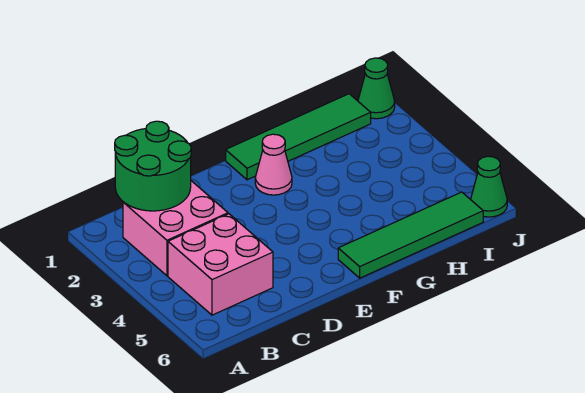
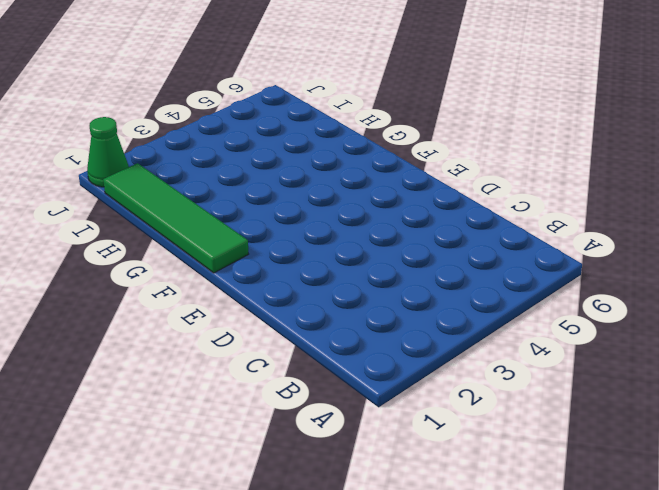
none -> pink brick B2:C3 level 1
none -> pink brick B4:C5 level 1

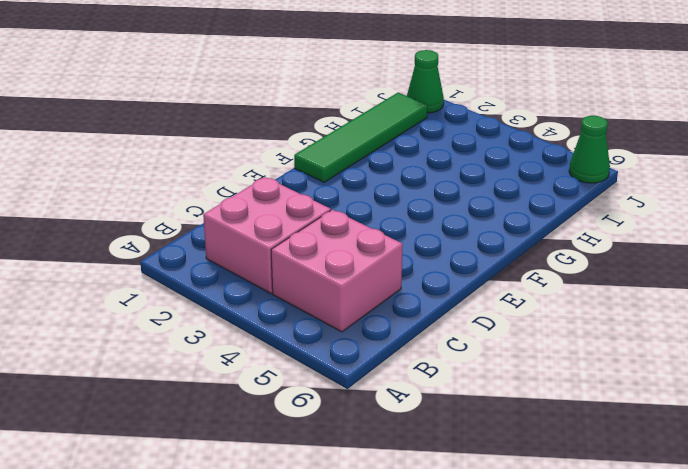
none -> pink cone F2 level 1
none -> green tile F6:I6 level 1

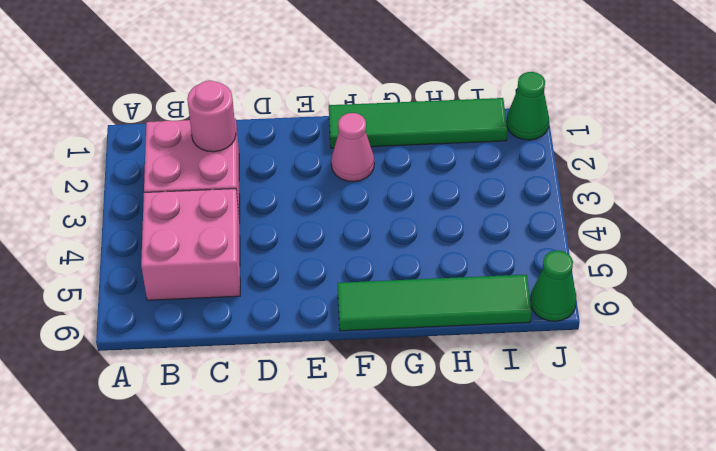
pink round brick C2 level 2 -> green round brick B1:C2 level 2

